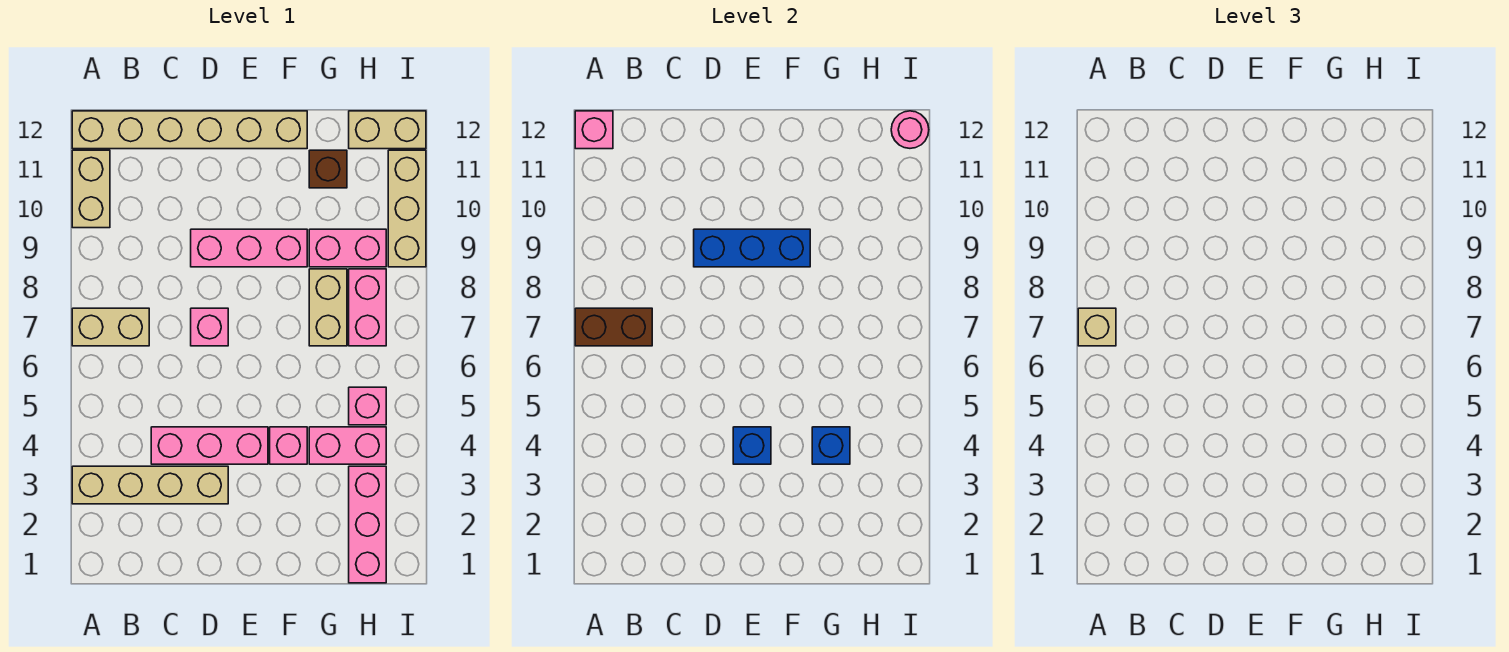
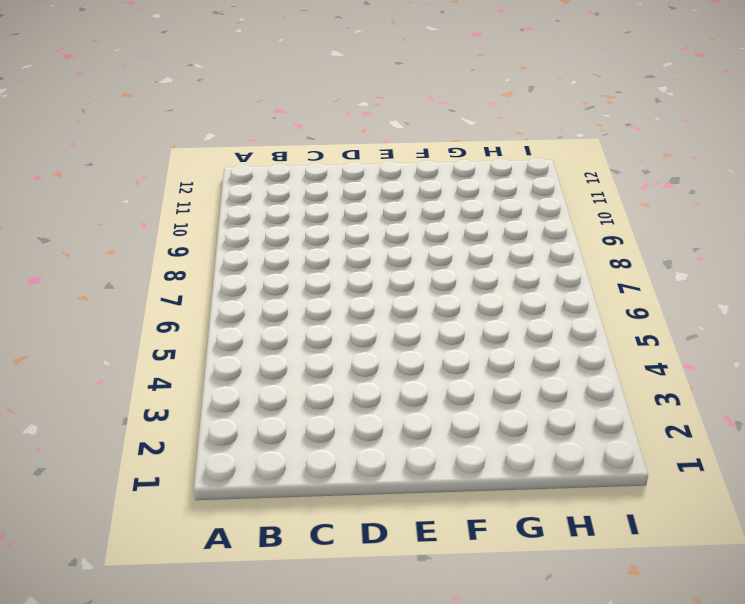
none -> tan brick A3:D3 level 1
none -> tan brick A7:B7 level 1
none -> tan brick A10:A11 level 1

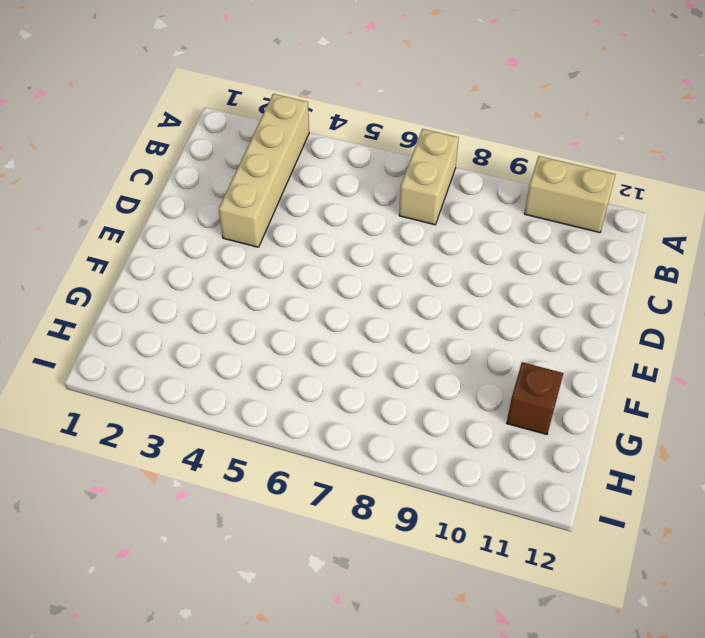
none -> tan brick A12:F12 level 1
none -> pink brick C4:E4 level 1
none -> pink brick D7 level 1

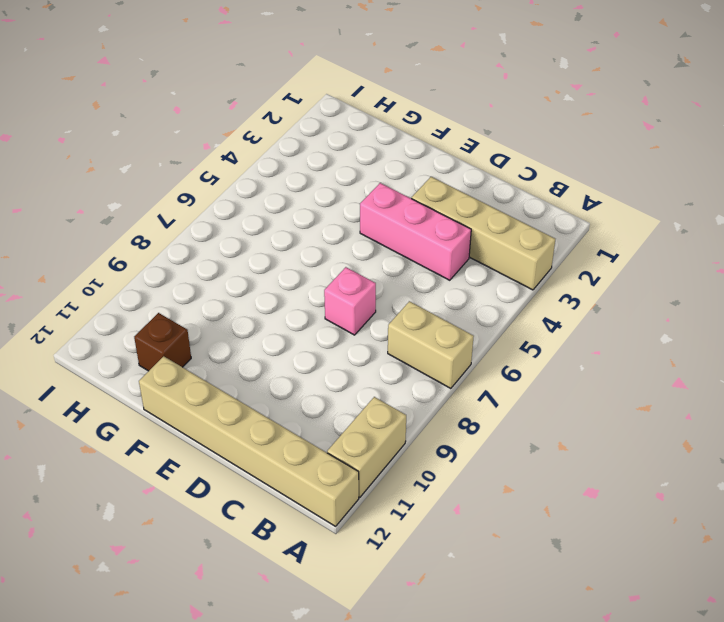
none -> pink brick D9:F9 level 1
none -> pink brick F4 level 1
none -> pink brick G4:H4 level 1

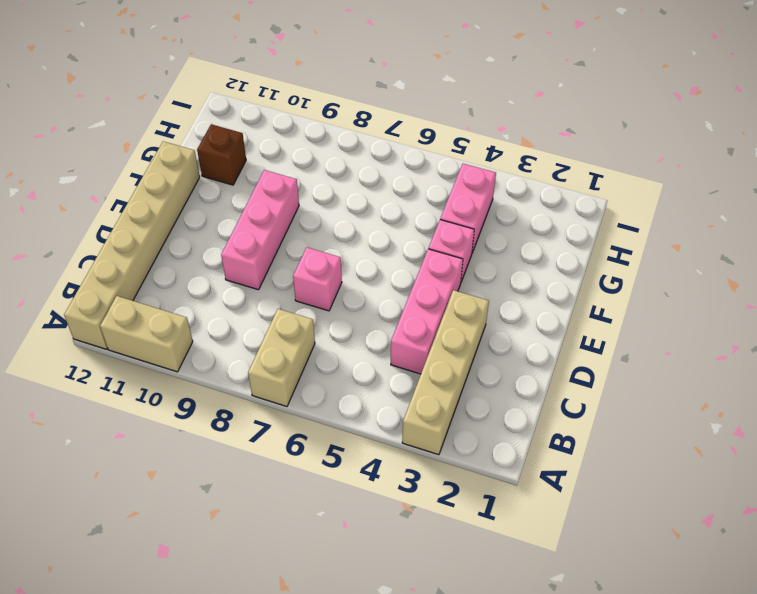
none -> tan brick G7:G8 level 1
none -> pink brick G9:H9 level 1
none -> pink brick H1:H3 level 1

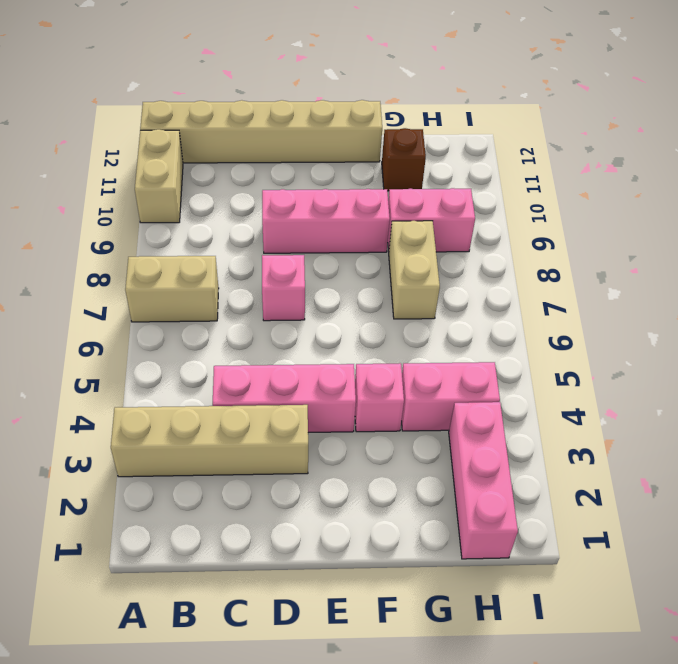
none -> pink brick H5 level 1
none -> pink brick H7:H8 level 1
none -> tan brick H12:I12 level 1

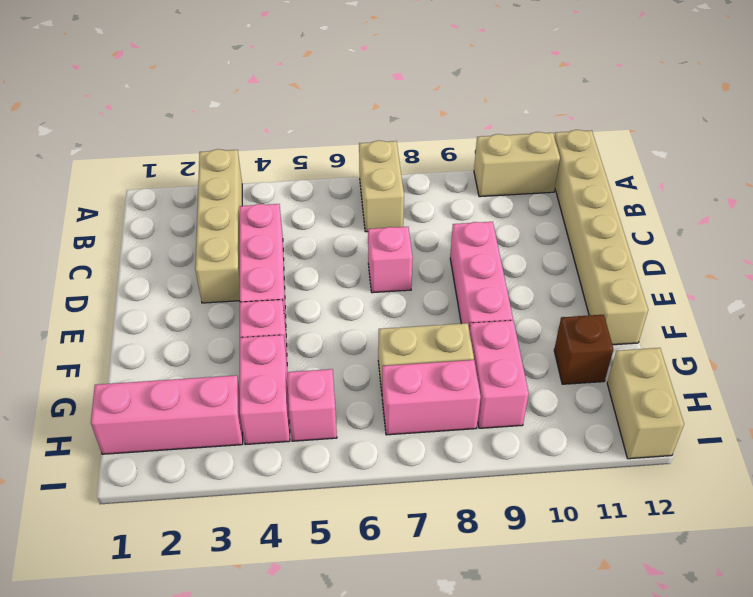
none -> tan brick I9:I11 level 1
none -> brown brick A7:B7 level 2
none -> pink brick A12 level 2

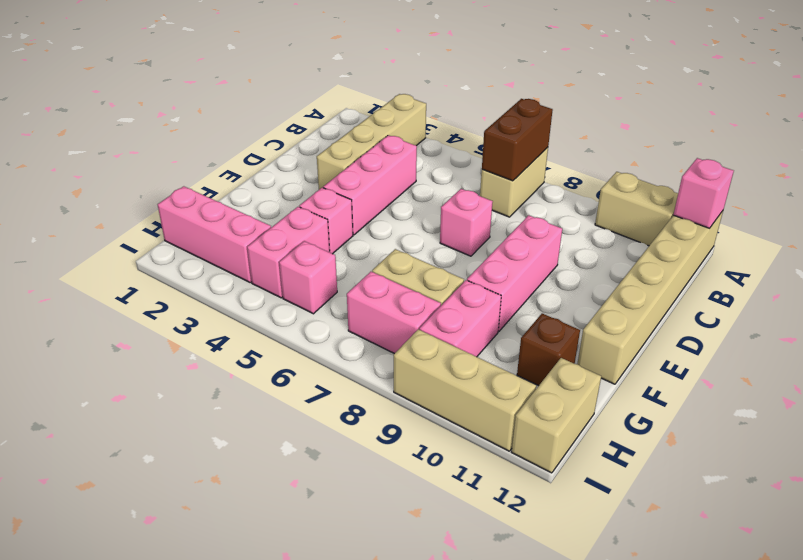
none -> blue brick D9:F9 level 2
none -> blue brick E4 level 2
none -> blue brick G4 level 2

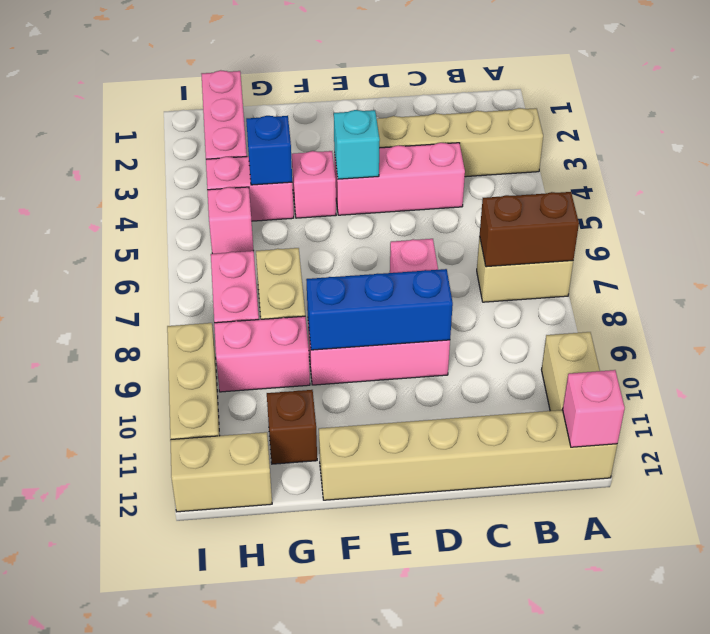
cyan brick E4 level 2 -> blue brick E4 level 2
none -> pink round brick I12 level 2
none -> tan brick A7 level 3

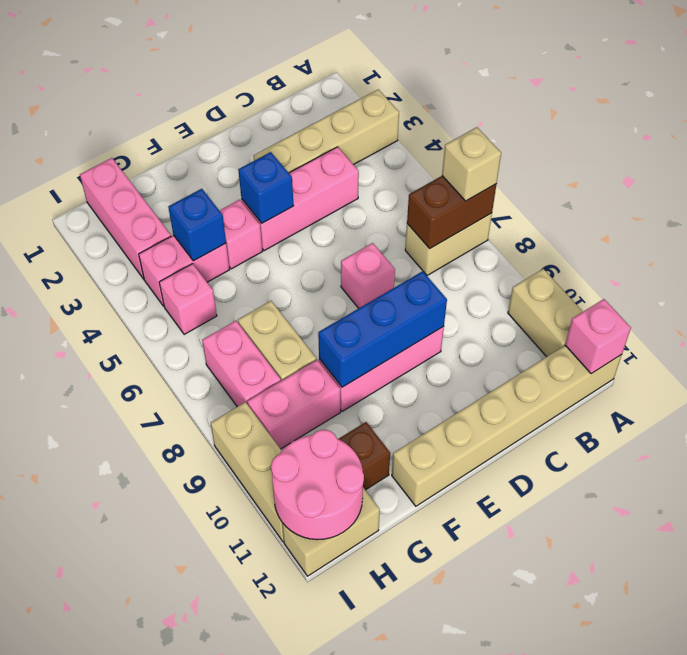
pink round brick H11:I12 level 2 -> pink round brick I12 level 2

